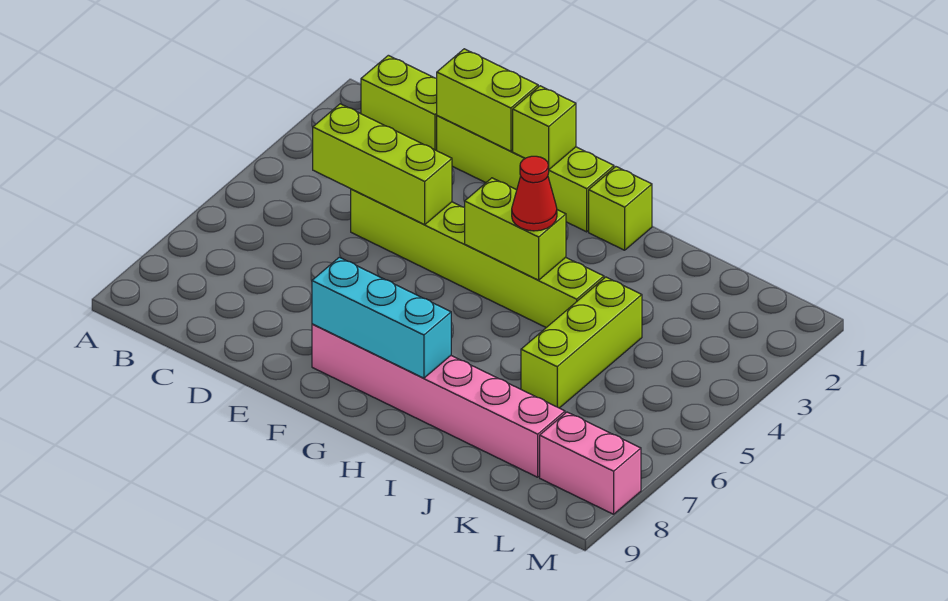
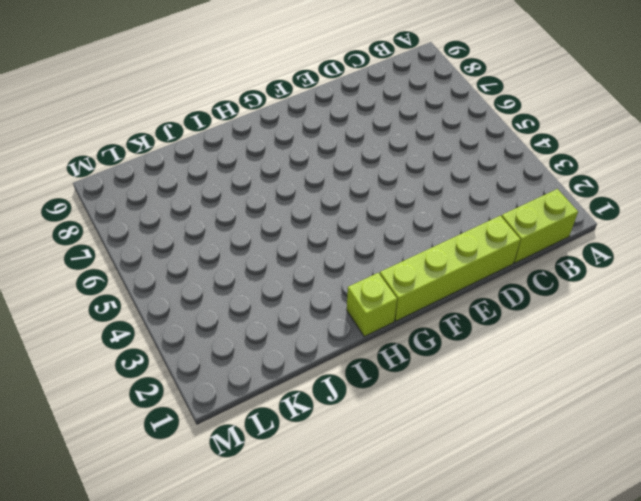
none -> lime brick D4:I4 level 1
none -> pink brick F8:K8 level 1
none -> lime brick J4:J6 level 1

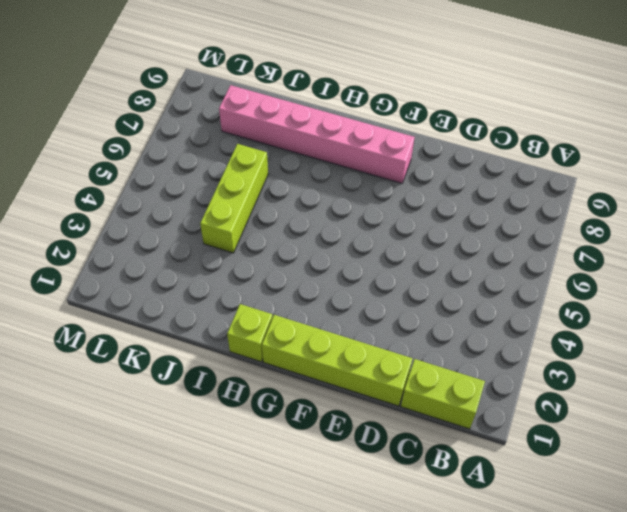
none -> lime brick D4:I4 level 1
none -> pink brick L8:M8 level 1
none -> lime brick C4:E4 level 2

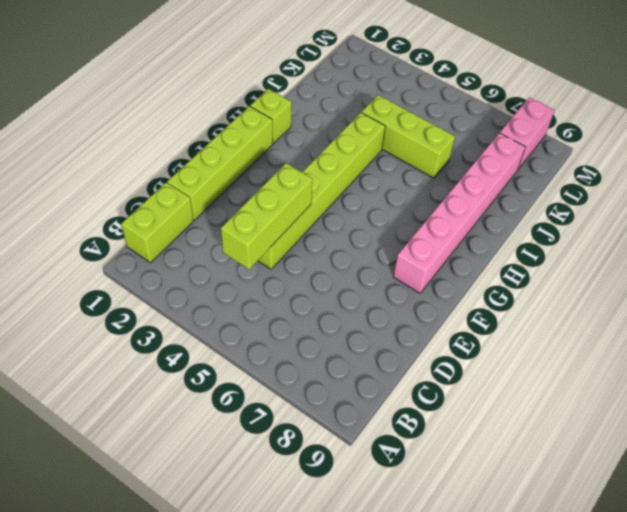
none -> lime brick D1:E1 level 2
none -> lime brick F1 level 2
none -> cyan brick F8:H8 level 2

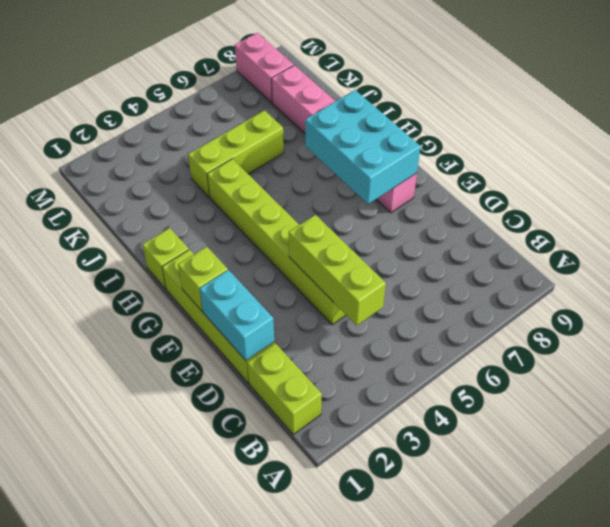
cyan brick D1:E1 level 2 -> lime brick D1:E1 level 2
cyan brick F7:H8 level 2 -> cyan brick F8:H8 level 2
none -> lime brick G4:H4 level 2
none -> red cone H4 level 3

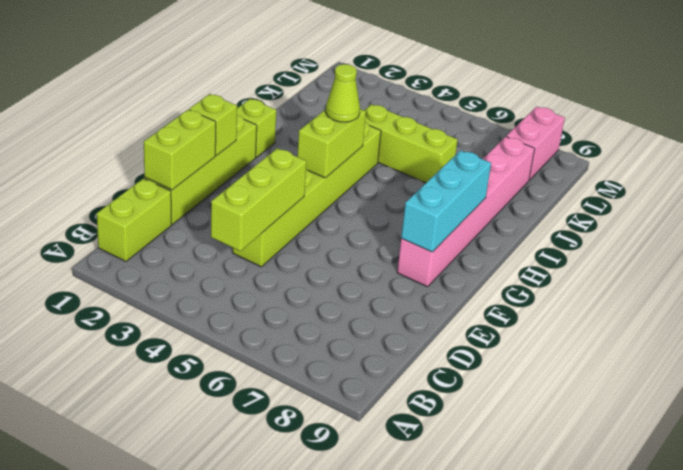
lime cone H4 level 3 -> red cone H4 level 3

